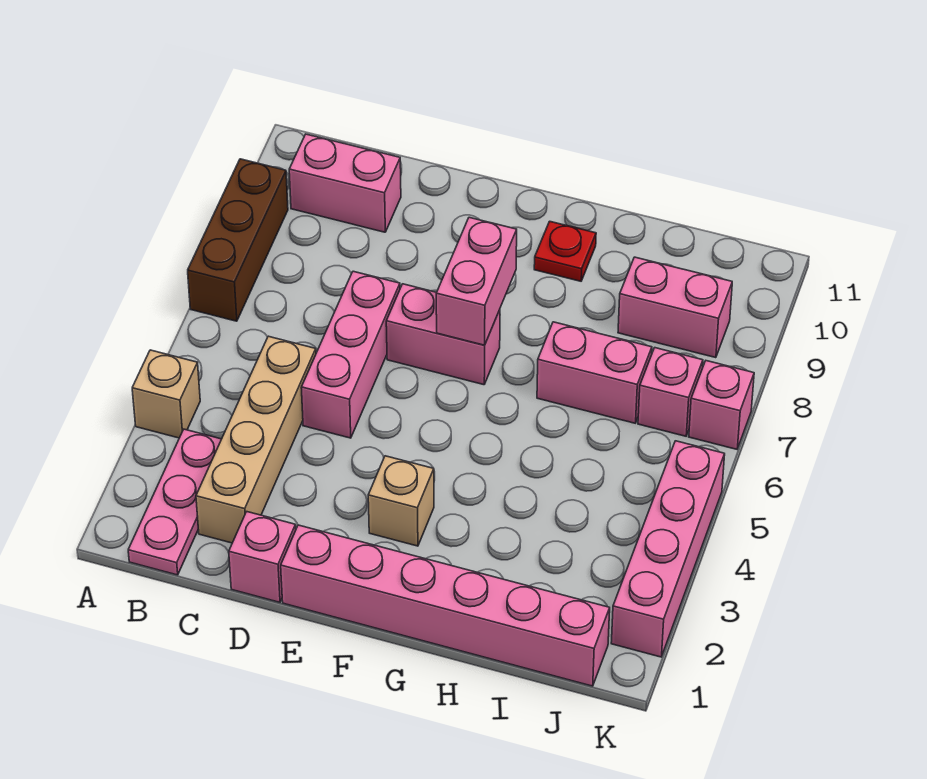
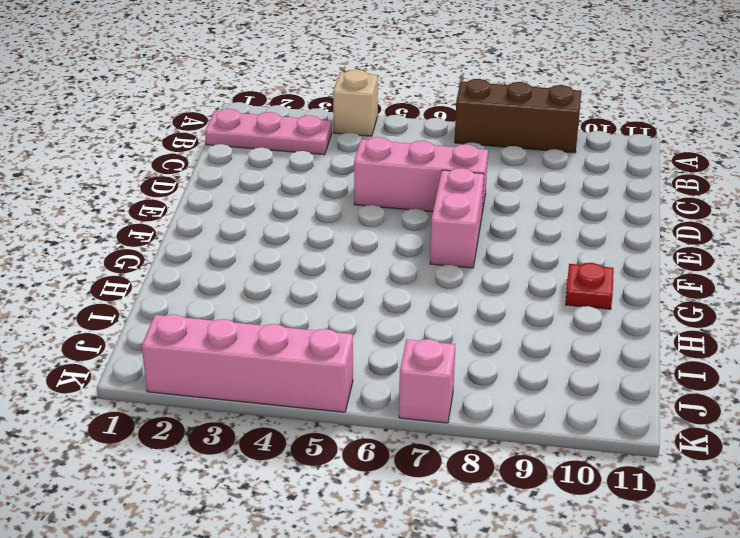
none -> pink brick B10:C10 level 1
none -> tan brick C2:C5 level 1
none -> pink brick D1 level 1

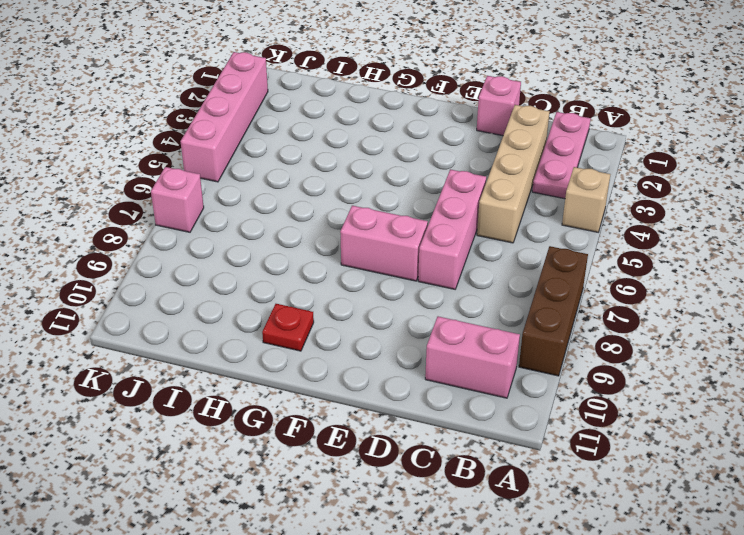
none -> pink brick E1:J1 level 1
none -> tan brick F3 level 1
none -> pink brick H7:I7 level 1

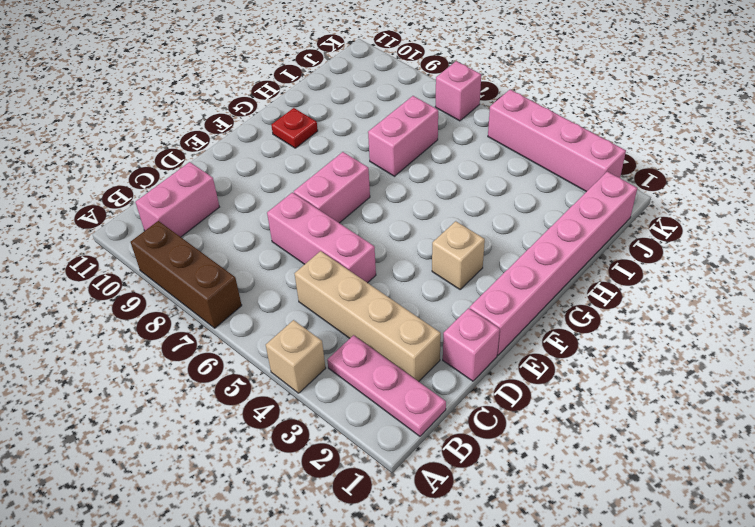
none -> pink brick I9:J9 level 1
none -> pink brick J7 level 1
none -> pink brick F7:F8 level 2

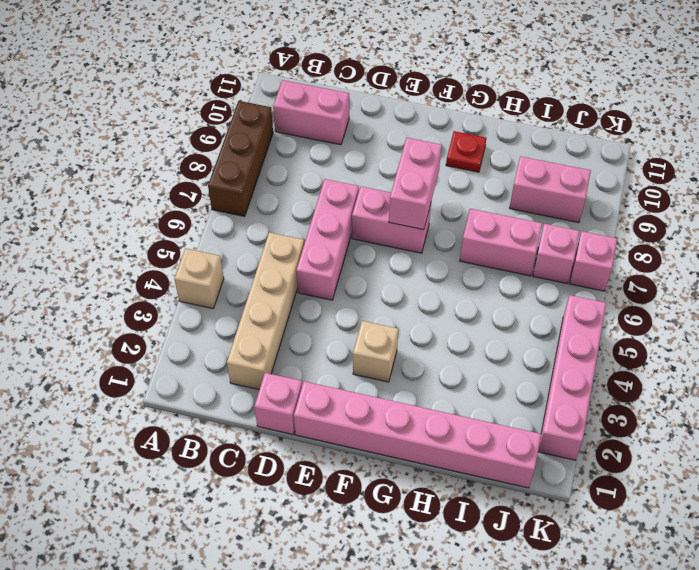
none -> pink plate B1:B3 level 1

